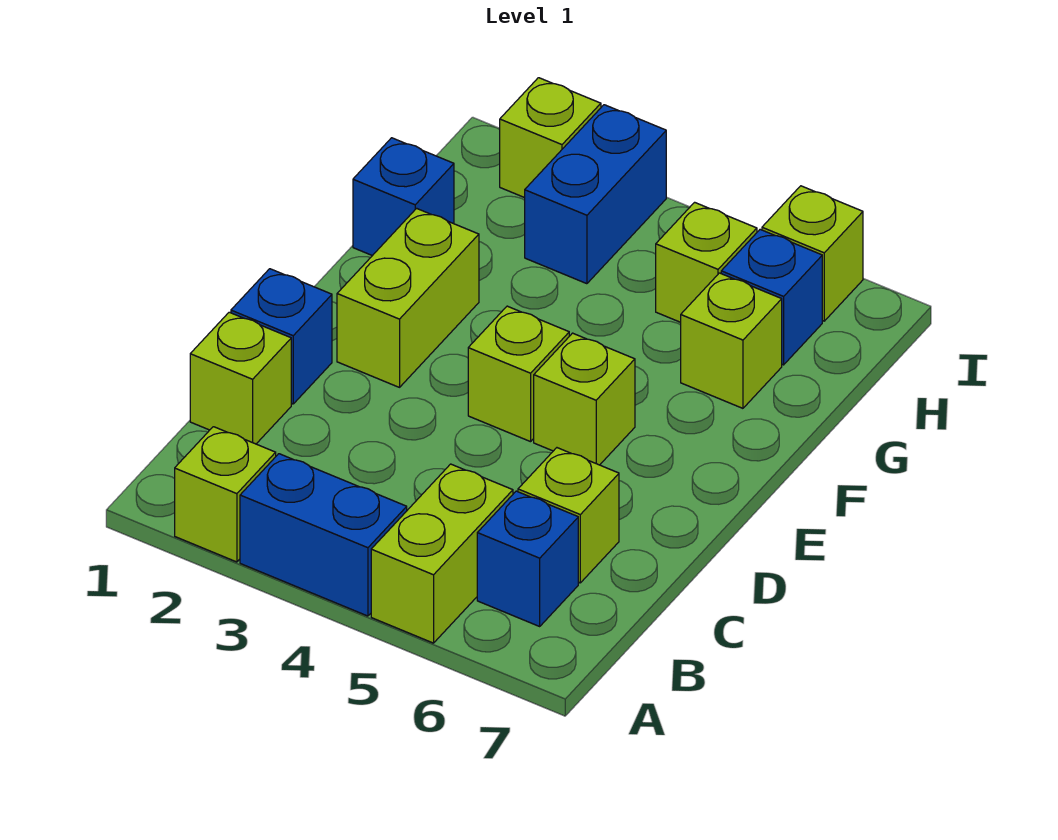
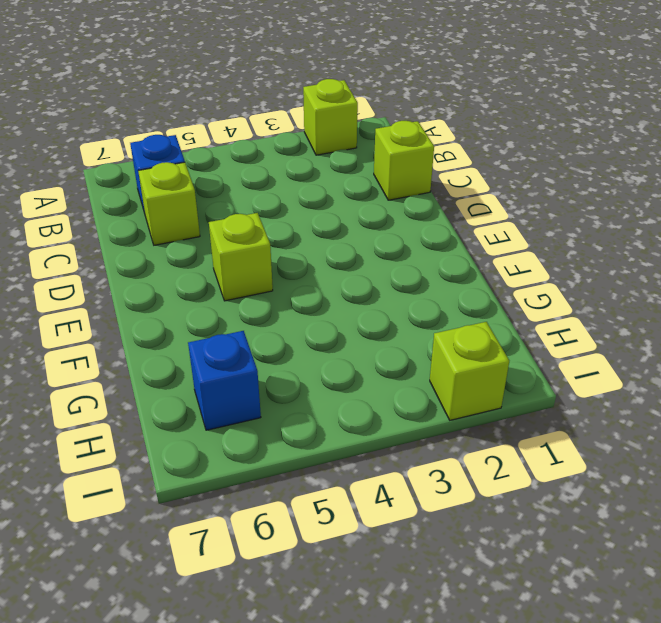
none -> blue brick A3:A4 level 1
none -> lime brick A5:B5 level 1
none -> blue brick D1 level 1

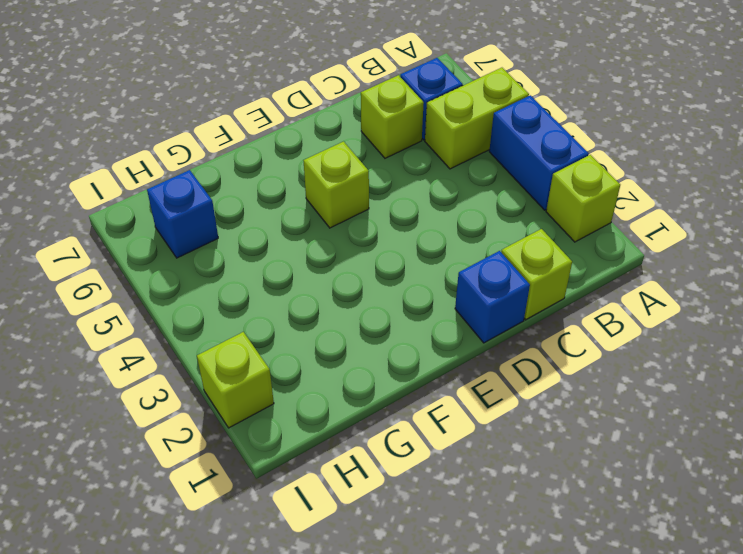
none -> lime brick E2:F2 level 1
none -> lime brick E4 level 1
none -> blue brick G1 level 1

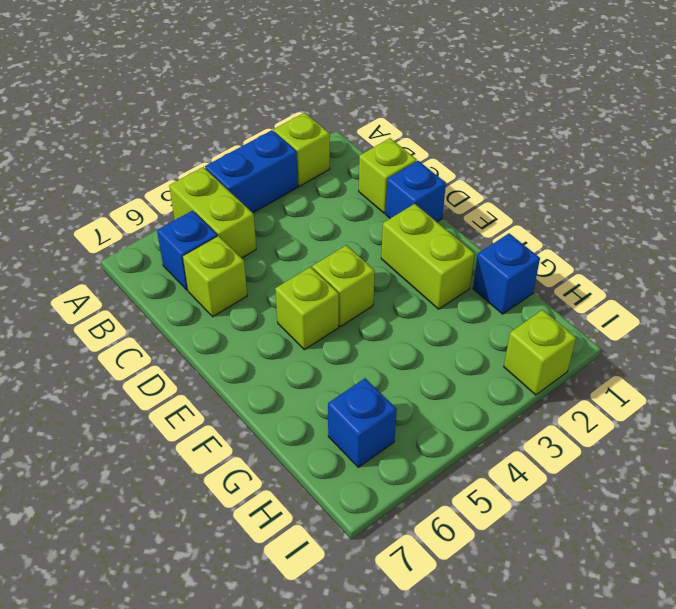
none -> lime brick G6 level 1
none -> blue brick H3:I3 level 1
none -> lime brick H5 level 1

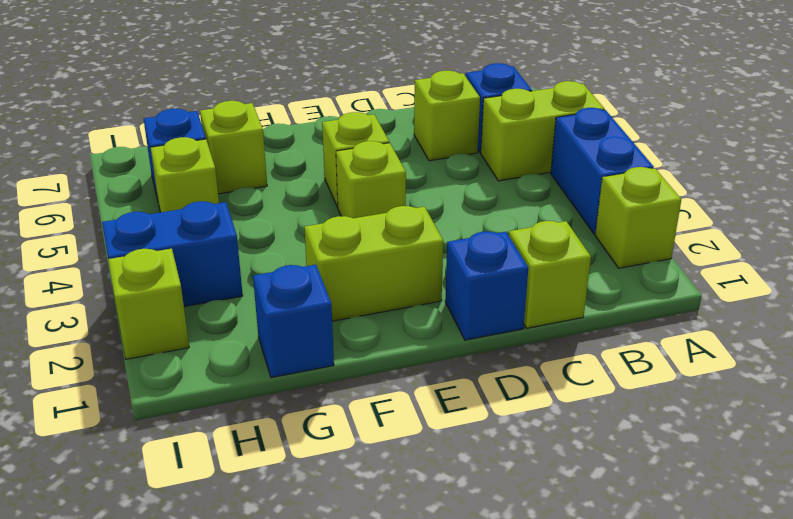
none -> lime brick I6 level 1

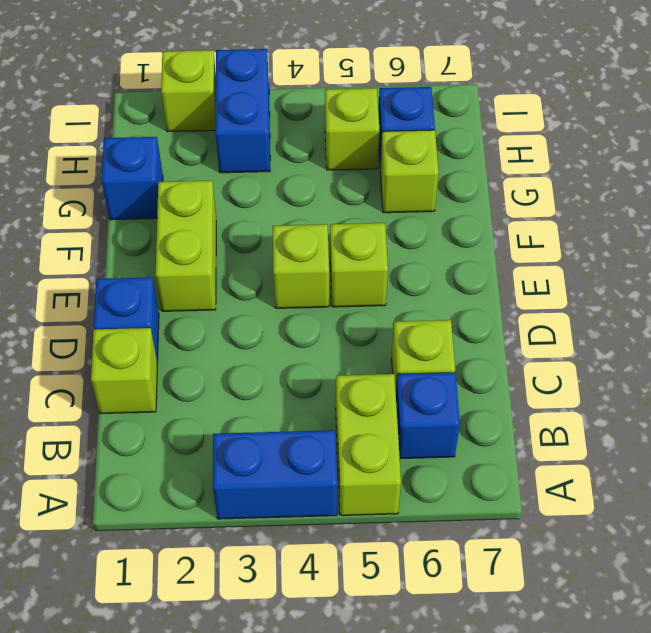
none -> lime brick A2 level 1
none -> lime brick I6 level 1

